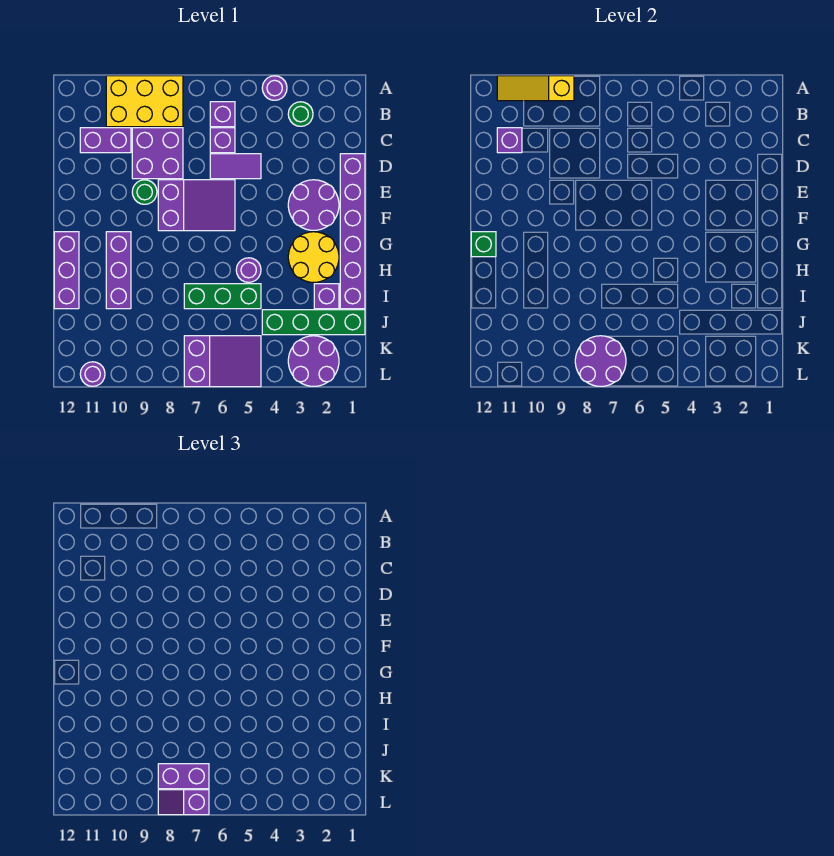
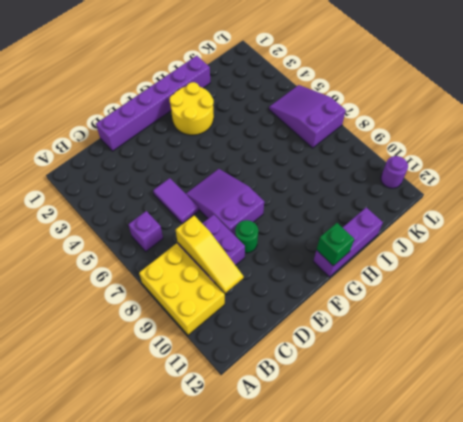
yellow slope C8:C10 level 2 top 8 -> yellow slope A9:A11 level 2 top 9
none -> purple round brick A4 level 1
none -> green round brick B3 level 1
none -> purple brick C6 level 1

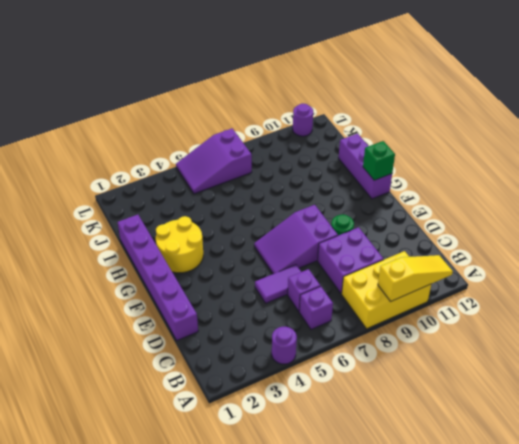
none -> green round brick B3 level 1
none -> purple brick C10:C11 level 1
none -> purple round brick E2:F3 level 1

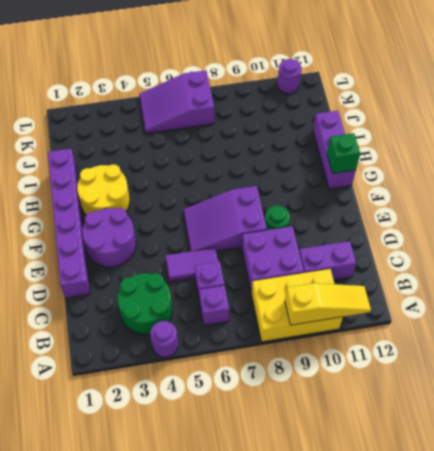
green round brick B3:C4 level 1 -> green round brick B3 level 1
none -> purple brick G10:I10 level 1
none -> purple round brick H5 level 1
none -> purple brick I2 level 1

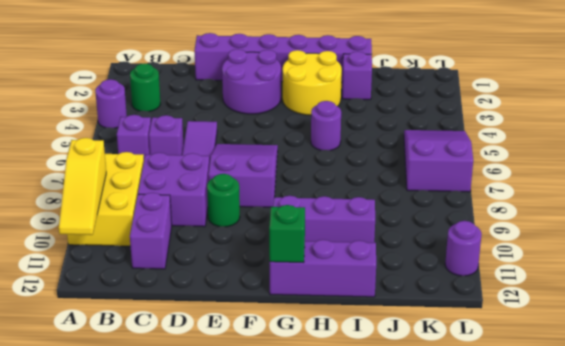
none -> green brick I5:I7 level 1
none -> green brick J1:J4 level 1
none -> purple round brick K2:L3 level 1

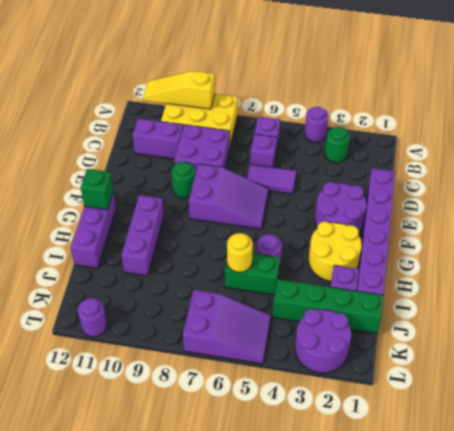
green brick I5:I6 level 1 -> green brick I5:I7 level 1
yellow round brick I6 level 2 -> none
none -> purple brick C11 level 2
none -> purple round brick K7:L8 level 2
none -> purple brick K7:K8 level 3

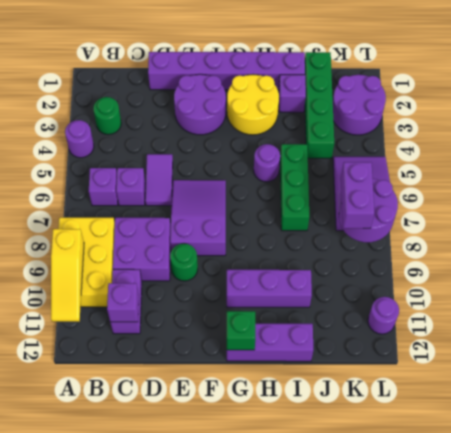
none -> purple slope L7:L8 level 3 top 7

